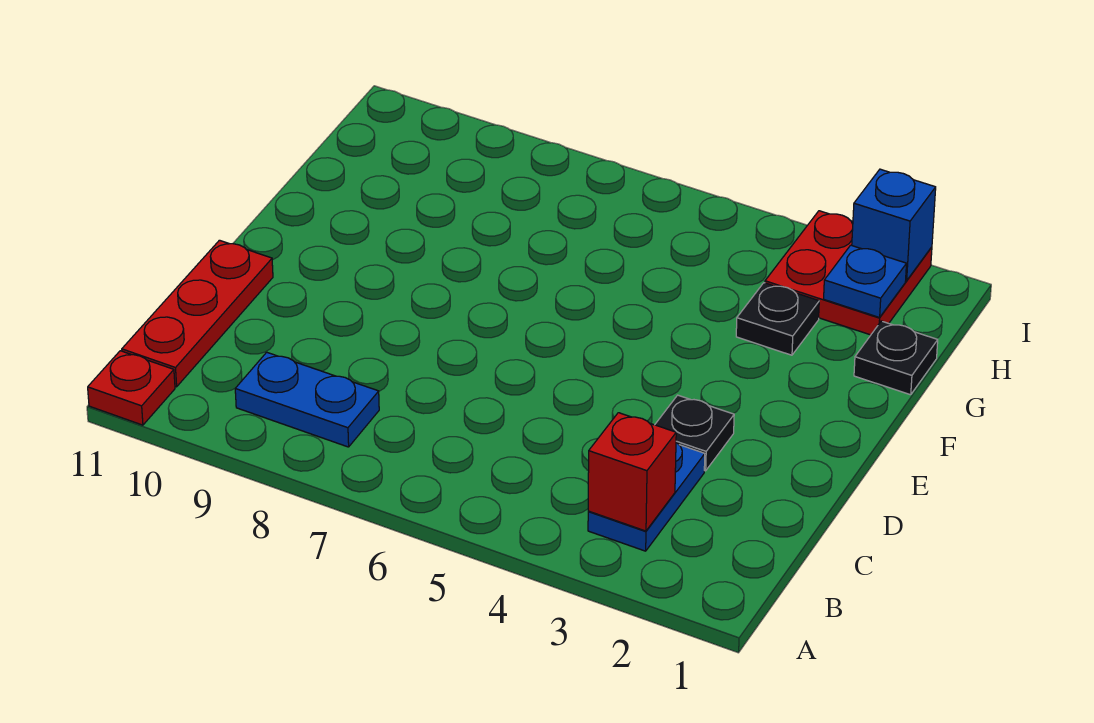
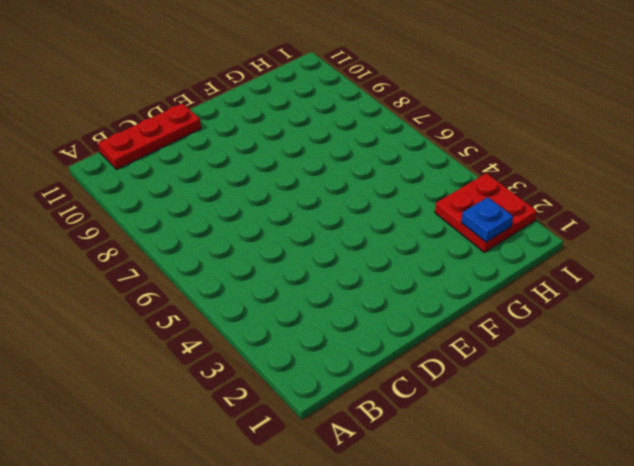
none -> red plate A11 level 1
none -> blue plate B3:C3 level 1

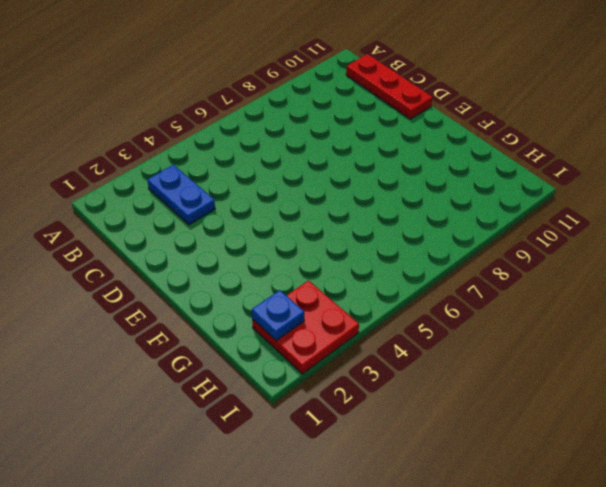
none -> red plate A11 level 1
none -> blue plate B8:B9 level 1

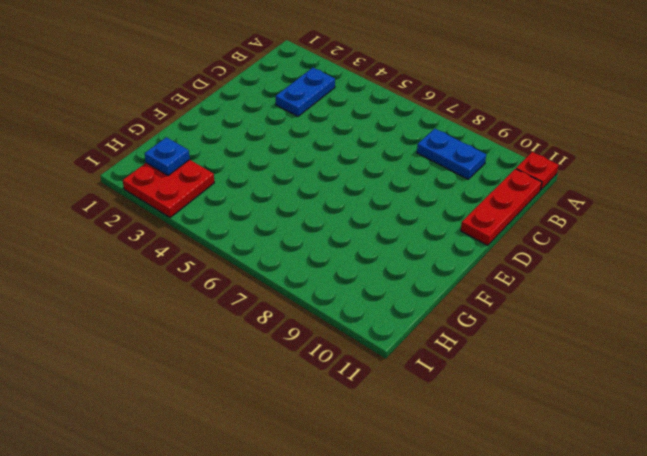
none -> black plate D3 level 1
none -> black plate G1 level 1

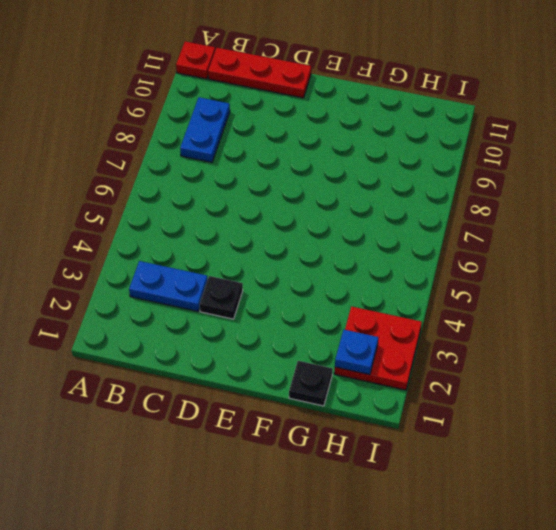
none -> black plate G3 level 1
none -> red brick B3 level 2

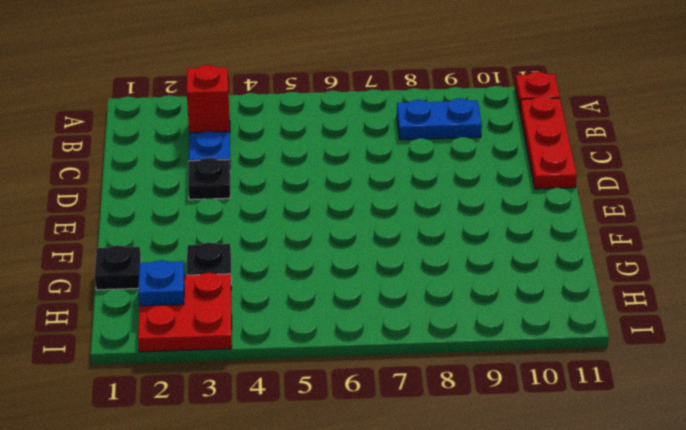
none -> blue brick I2 level 2

